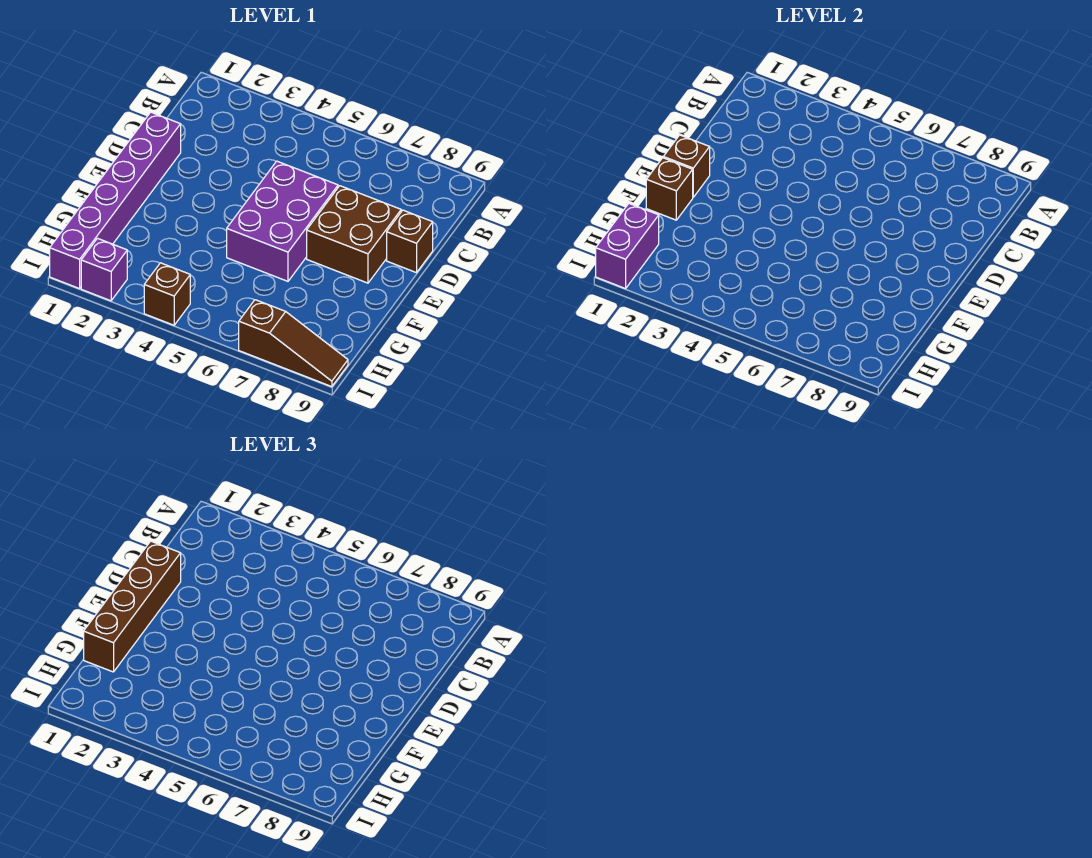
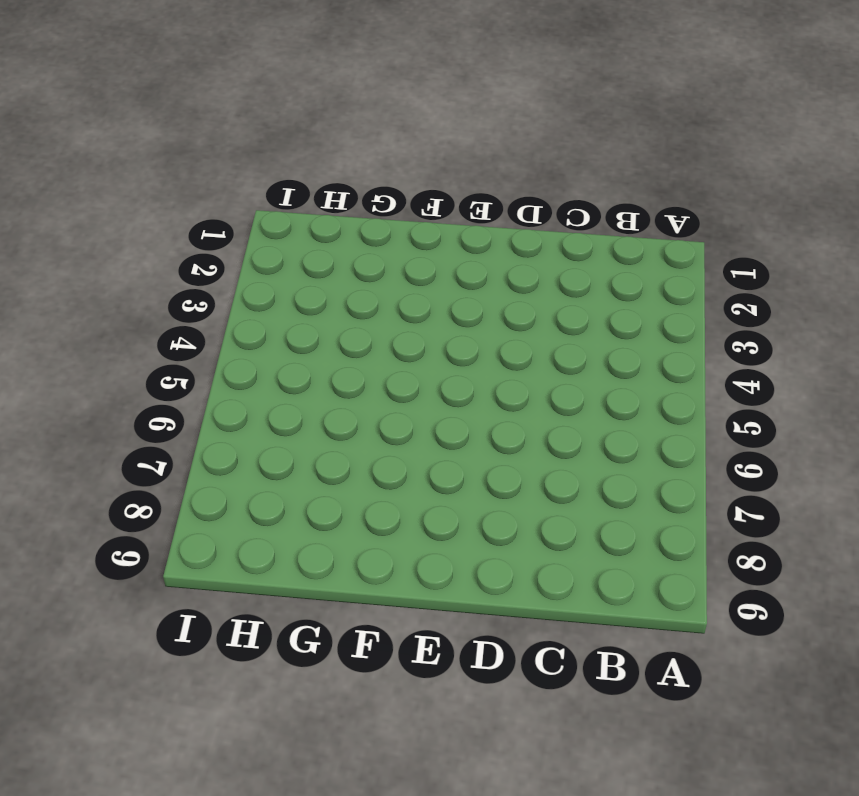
none -> purple brick D1:I1 level 1
none -> purple brick D5:F6 level 1

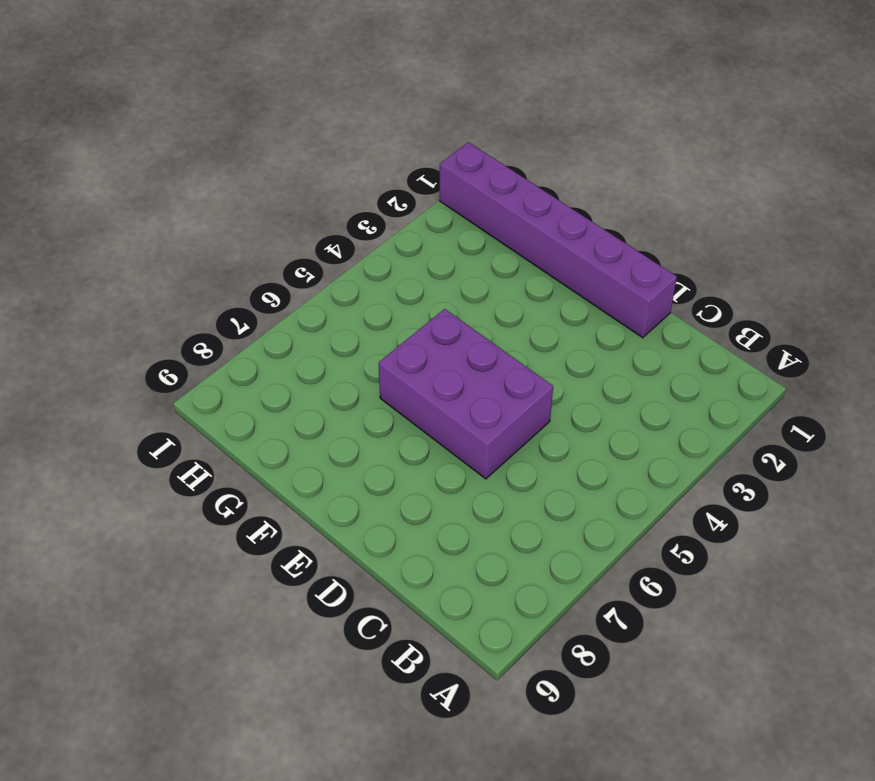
none -> brown brick D7:E8 level 1
none -> brown brick D9 level 1

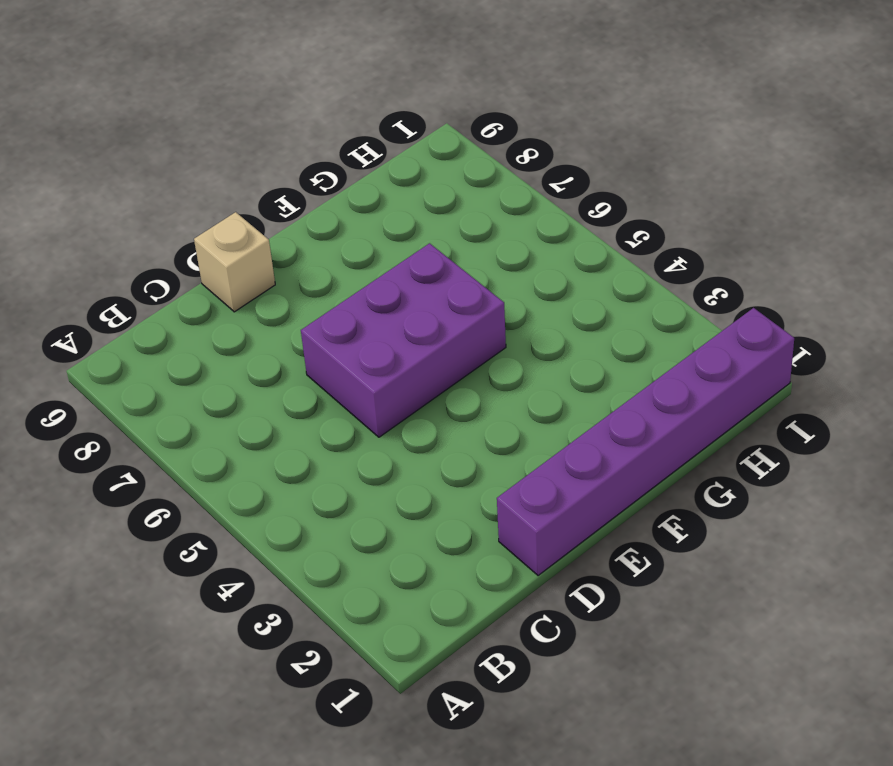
tan brick D9 level 1 -> brown brick D9 level 1
none -> brown brick D7:E8 level 1
none -> purple brick I2 level 1

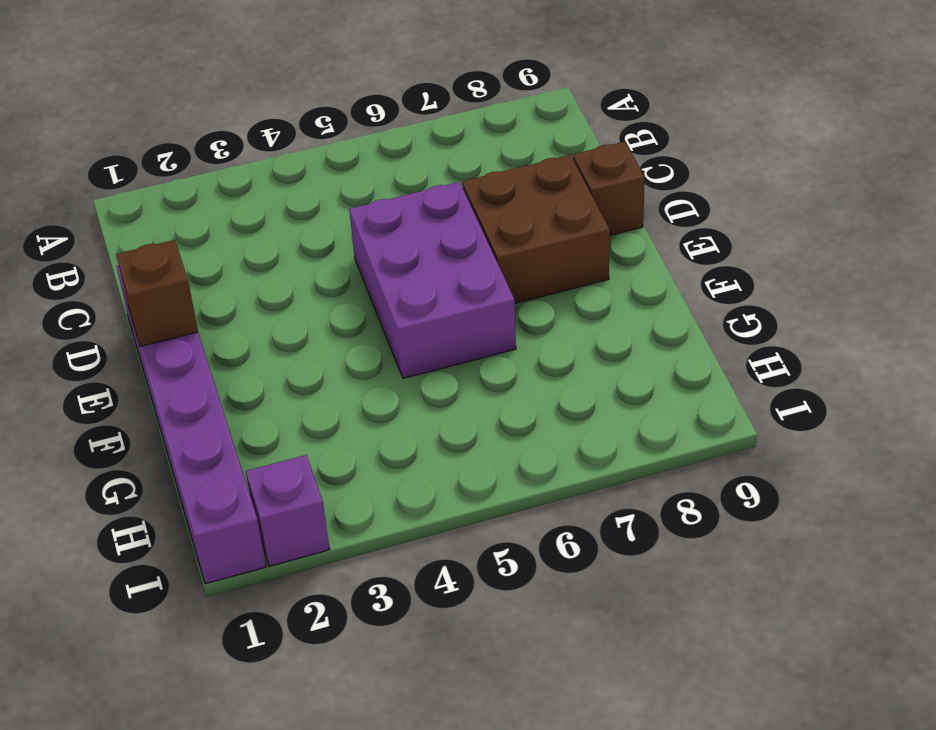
none -> brown brick I4 level 1
none -> brown slope I7:I9 level 1 top 7

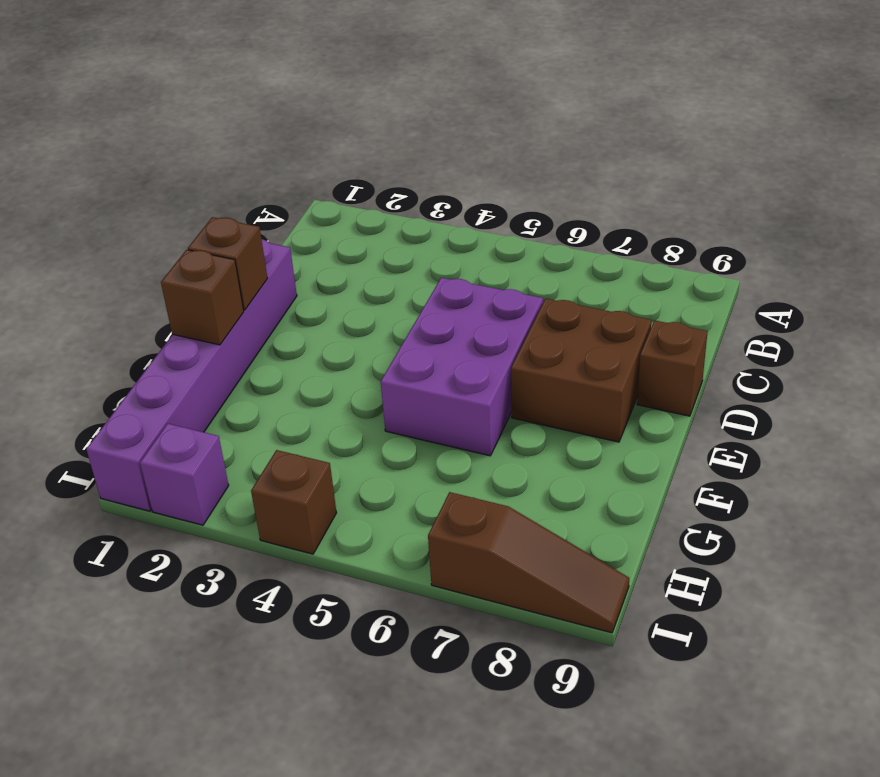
none -> purple brick H1:I1 level 2
none -> brown brick D1:G1 level 3

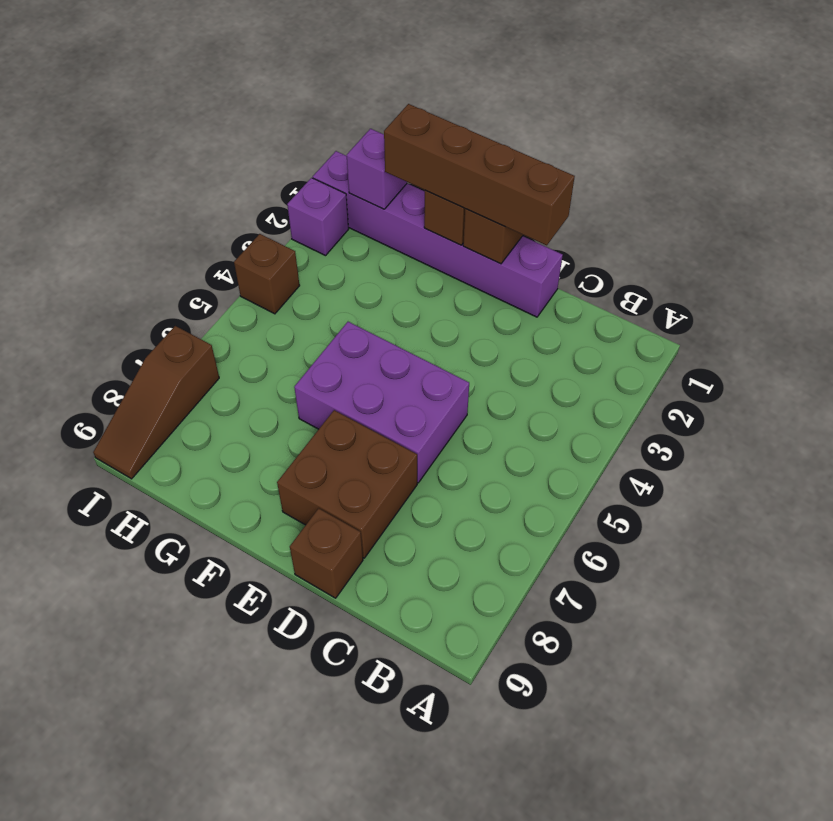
purple brick H1 level 2 -> purple brick H1:I1 level 2

